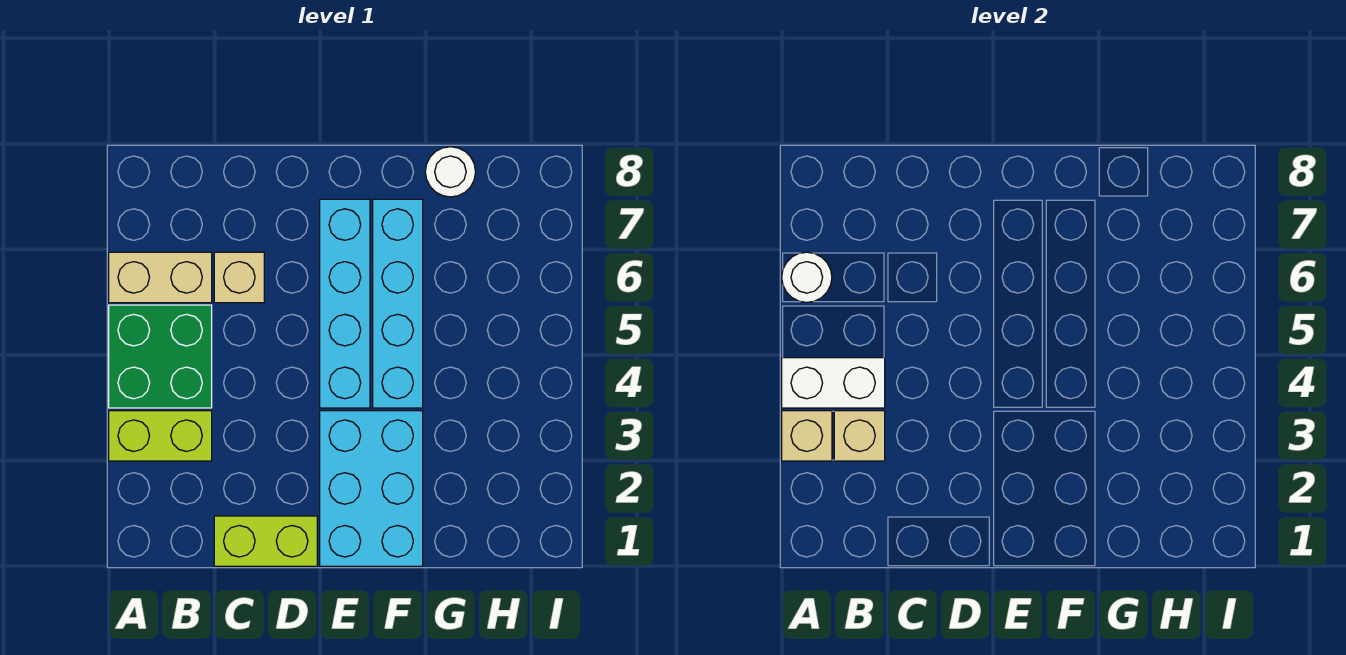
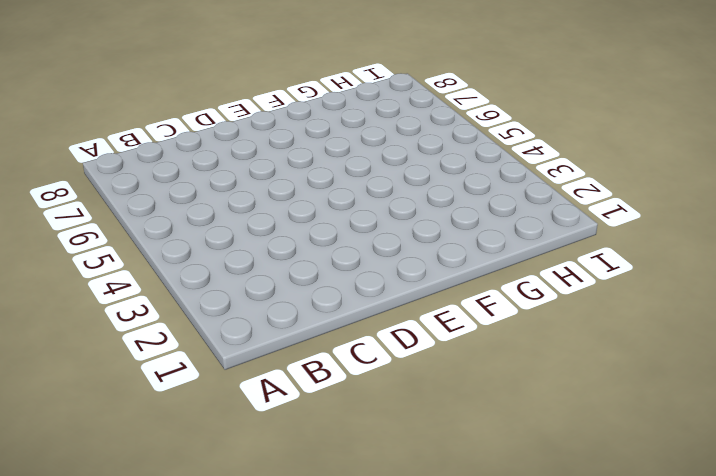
none -> lime brick A3:B3 level 1
none -> green brick A4:B5 level 1
none -> tan brick A6:B6 level 1

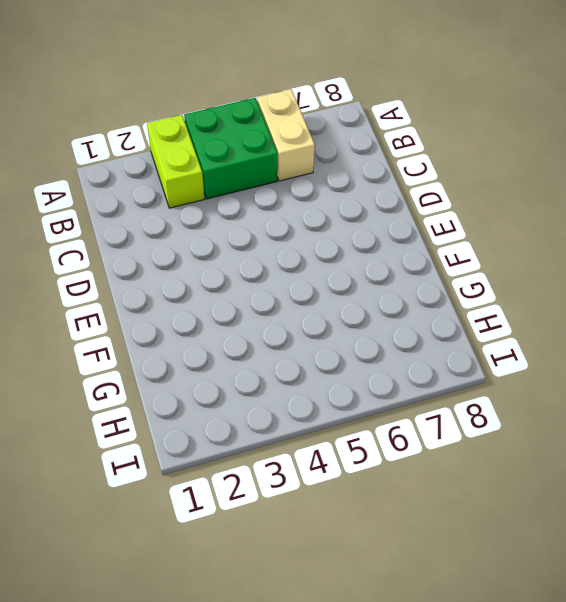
none -> lime brick C1:D1 level 1
none -> tan brick C6 level 1
none -> cyan brick E1:F3 level 1

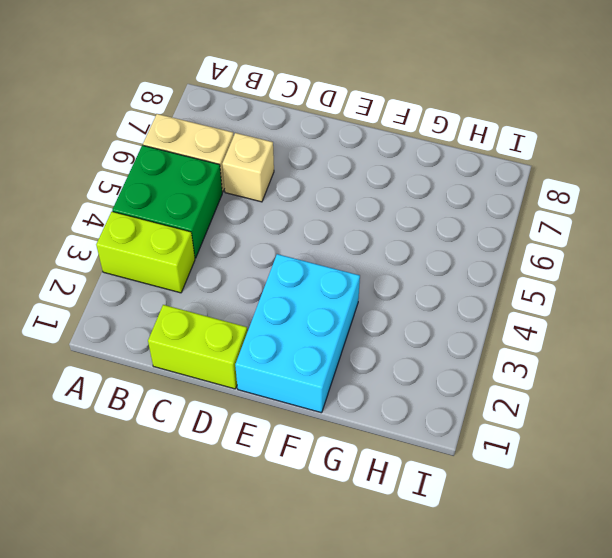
none -> cyan brick E4:E7 level 1
none -> cyan brick F4:F7 level 1
none -> white round brick G8 level 1

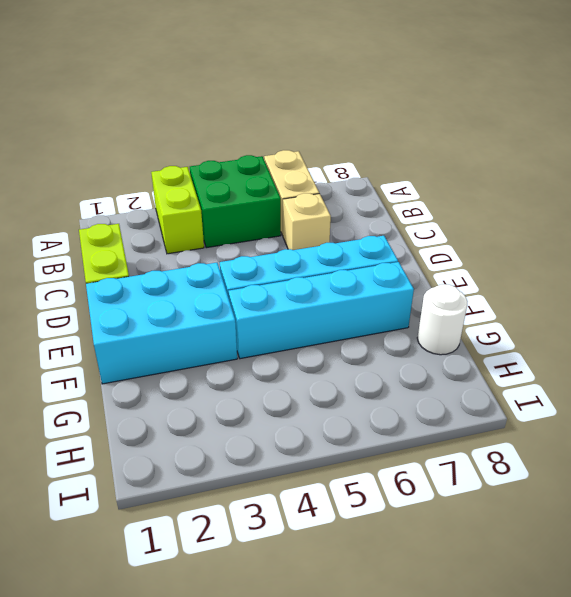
none -> tan brick A3 level 2
none -> white brick A4:B4 level 2
none -> white round brick A6 level 2

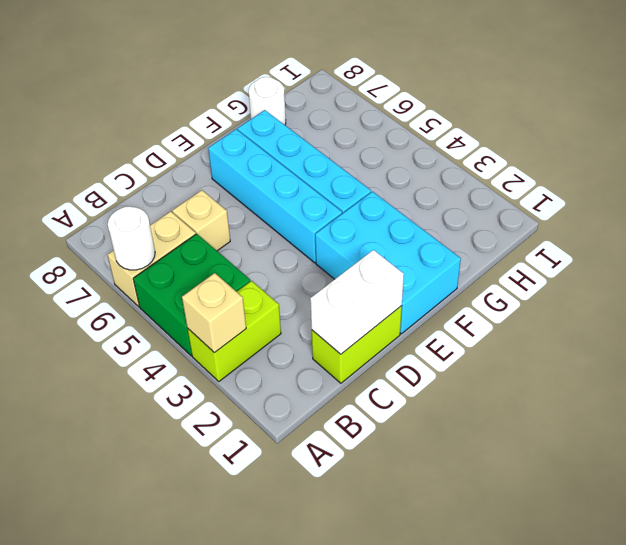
white brick C1:D1 level 2 -> white brick A4:B4 level 2
none -> tan brick B3 level 2

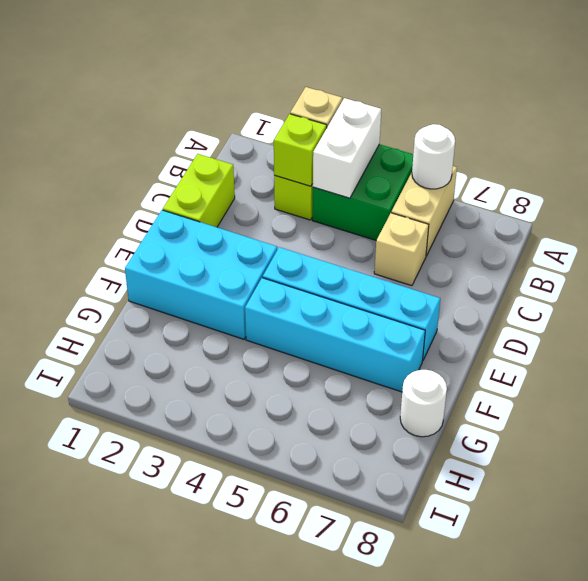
lime brick B3 level 2 -> tan brick B3 level 2

